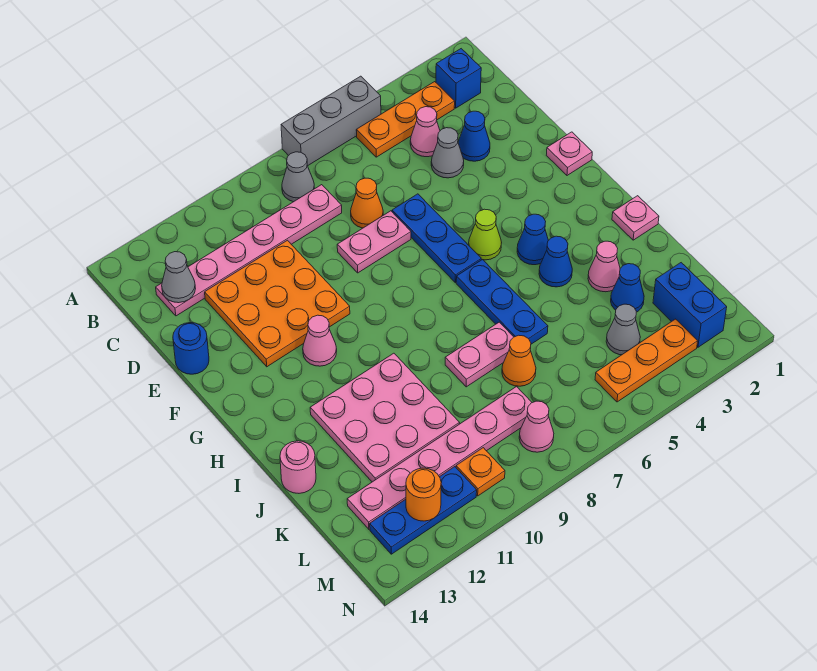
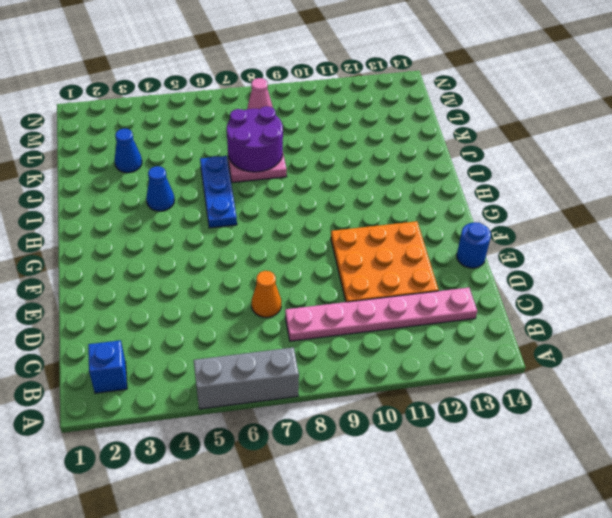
purple round brick J7:K8 level 2 -> none
none -> orange plate B3:B5 level 1
none -> grey cone B8 level 1
none -> pink cone C4 level 1
none -> blue cone D3 level 1

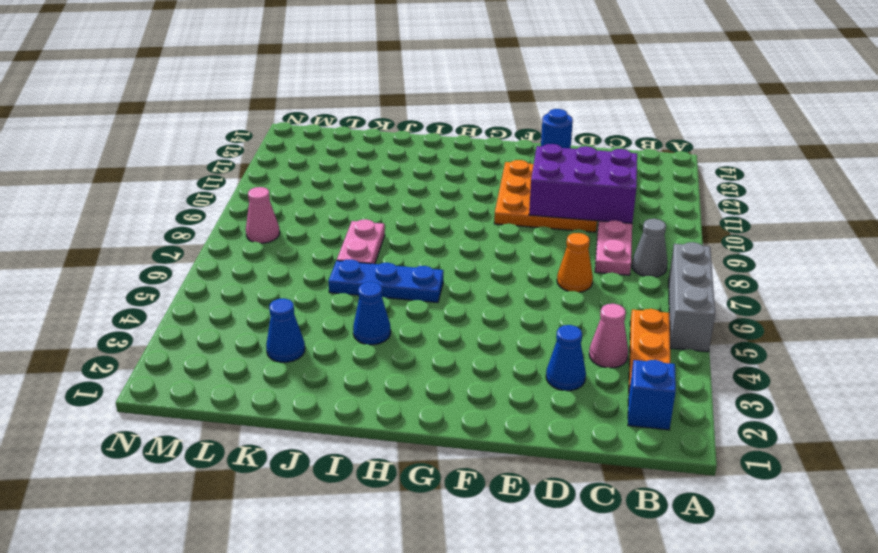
purple brick C10:E11 level 2 -> none
none -> grey cone D4 level 1
none -> blue plate E6:G6 level 1
none -> pink plate E7:E8 level 1
none -> pink plate F1 level 1

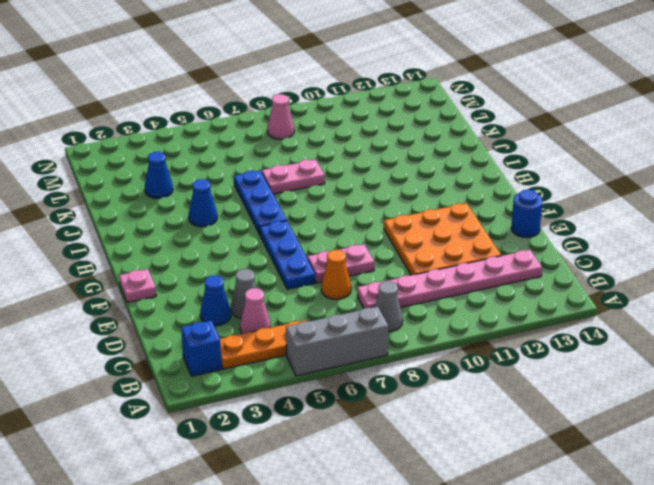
none -> lime cone G5 level 1
none -> pink cone G11 level 1
none -> blue cone H4 level 1
none -> pink plate I1 level 1

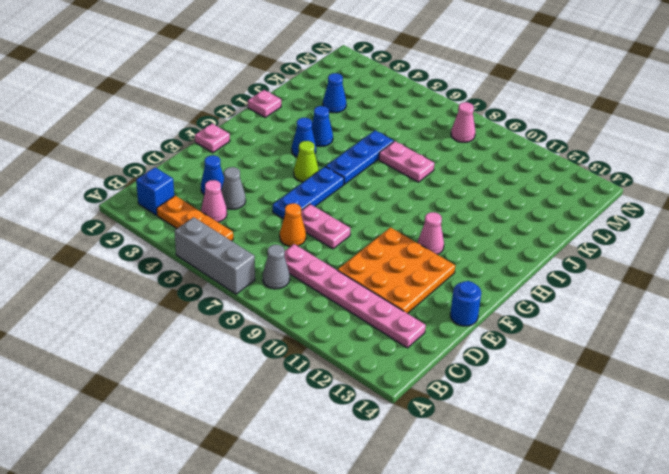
none -> pink plate I10:K12 level 1
none -> pink cone J3 level 1
none -> pink round brick J14 level 1
none -> orange cone K7 level 1

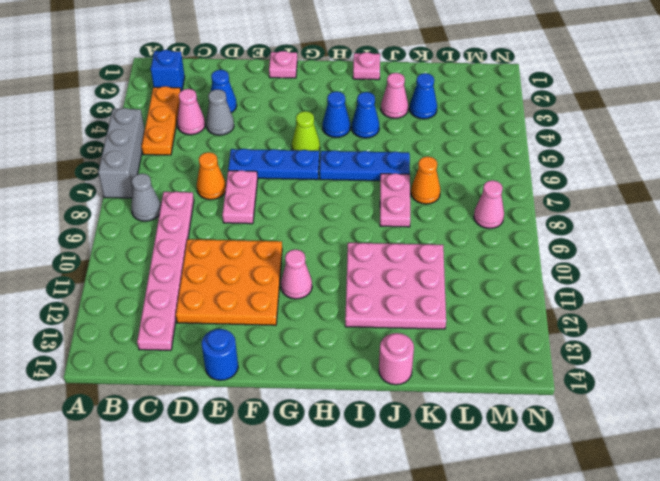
none -> blue brick L2:M2 level 1
none -> grey cone L4 level 1
none -> pink plate L8:L13 level 1
none -> orange plate M3:M5 level 1

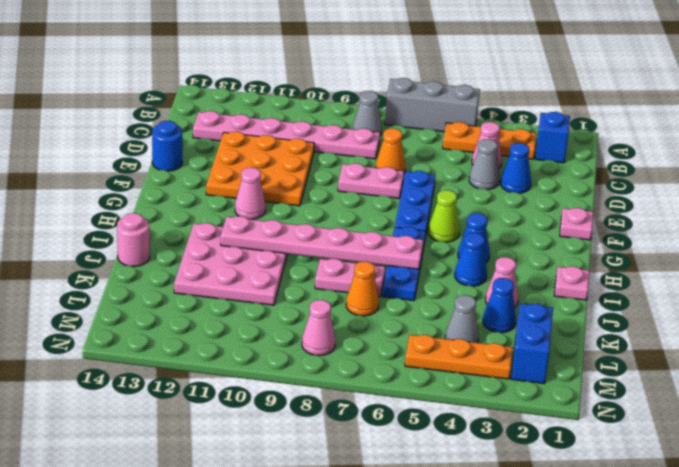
pink plate I6:I11 level 2 -> pink plate L8:L13 level 1
none -> orange plate M10 level 1
none -> blue plate M11:M13 level 1
none -> grey cone C13 level 2
none -> orange round brick M12 level 2

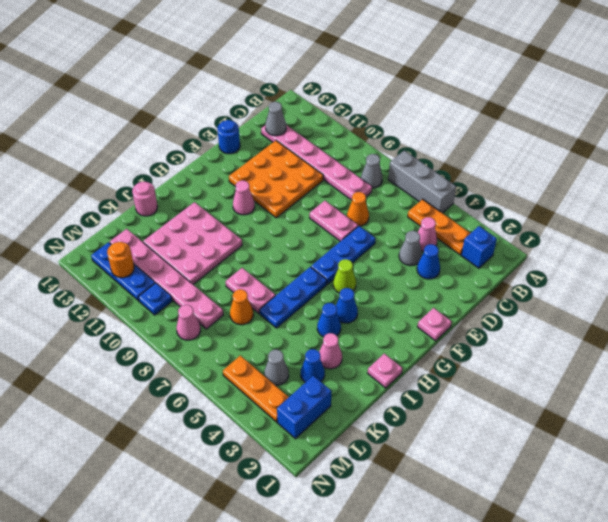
blue plate M10 level 1 -> orange plate M10 level 1

